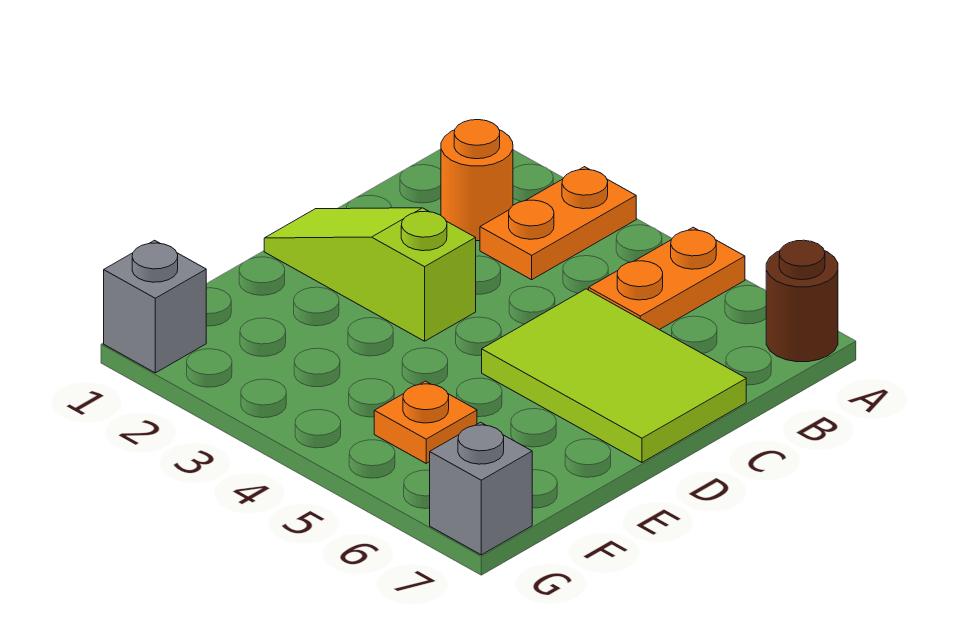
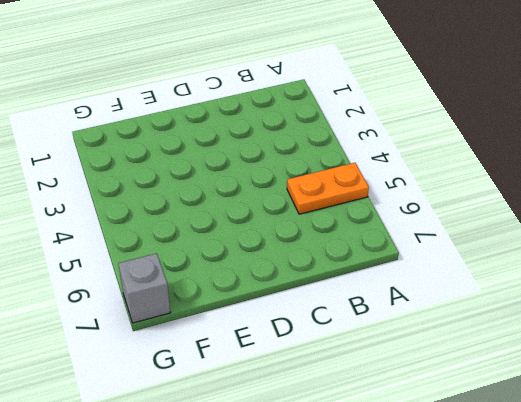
none -> orange plate A3:B3 level 1
none -> brown round brick A7 level 1

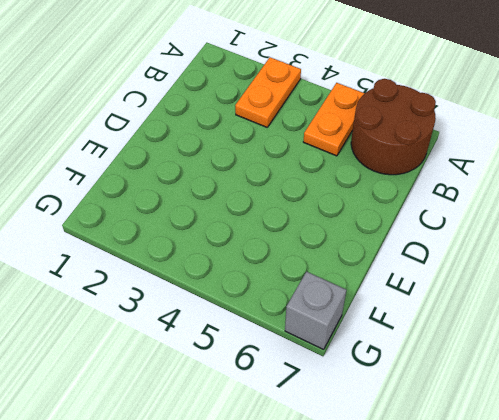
brown round brick A6:B7 level 1 -> brown round brick A7 level 1
none -> orange round brick B2 level 1
none -> lime tile C5:D7 level 1

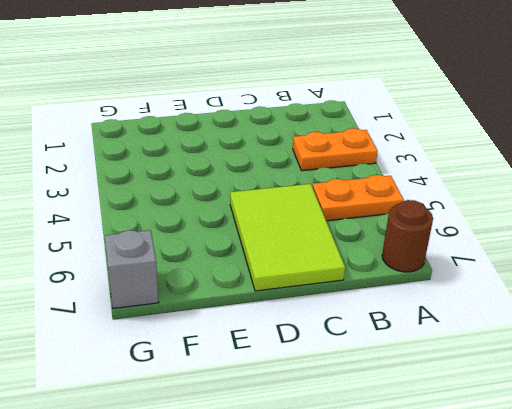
none -> orange round brick B2 level 1
none -> lime slope D1:D3 level 1 top 3

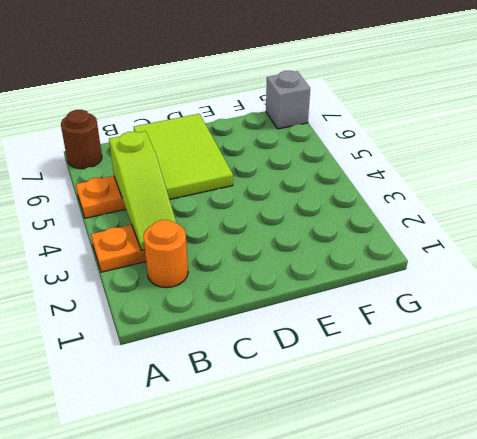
lime slope B3:B5 level 2 top 5 -> lime slope D1:D3 level 1 top 3
none -> orange plate F5 level 1
none -> grey brick G1 level 1

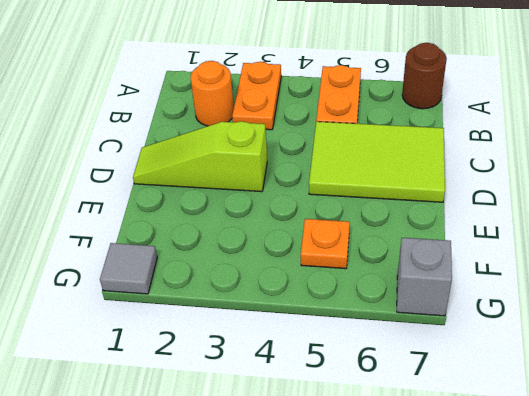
grey tile G1 level 1 -> grey brick G1 level 1

